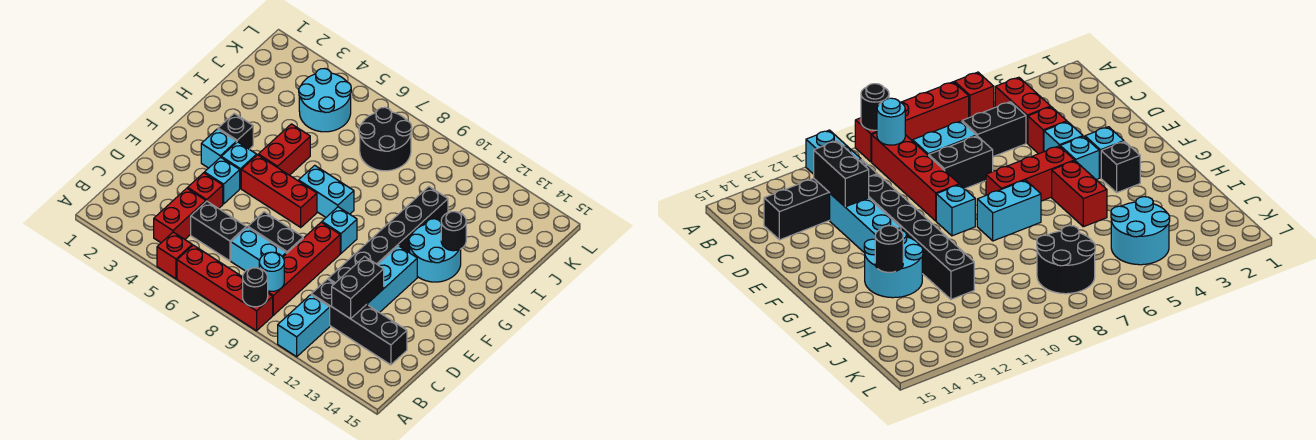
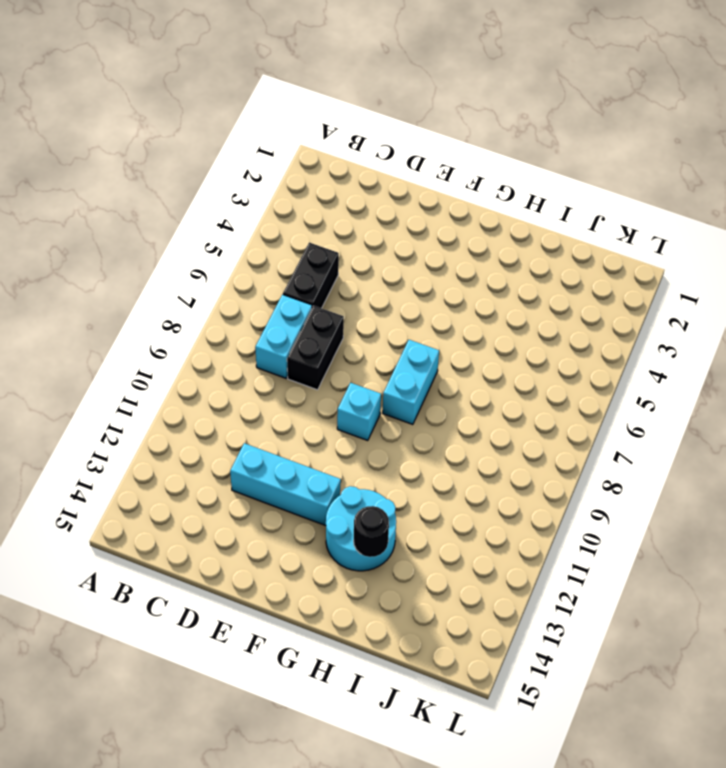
none -> red brick A5 level 1
none -> red brick A6:A9 level 1
none -> cyan brick A11:B11 level 1

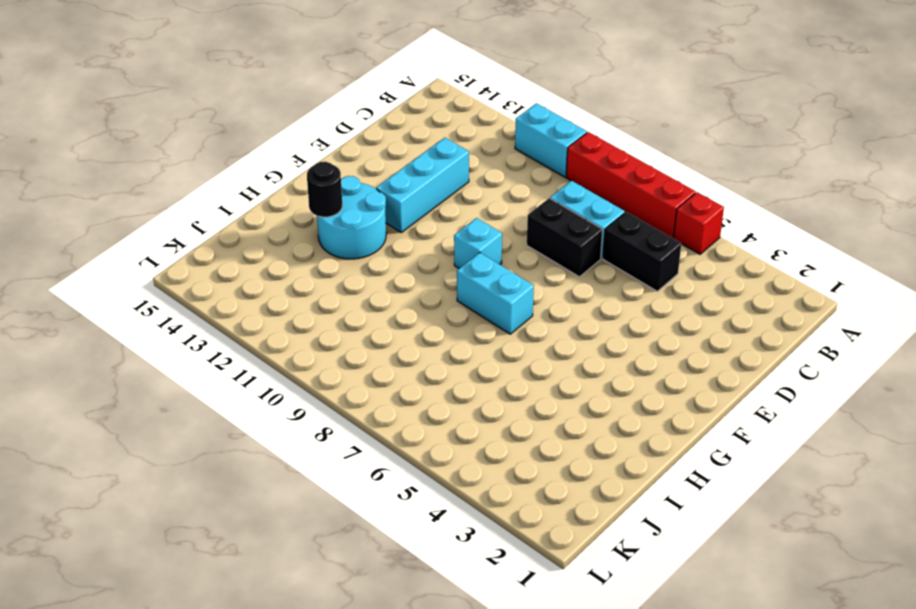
cyan brick A10:A11 level 1 -> cyan brick A11:B11 level 1
none -> red brick B4:C4 level 1
none -> red brick B9:E9 level 1
none -> black brick C11:C14 level 1

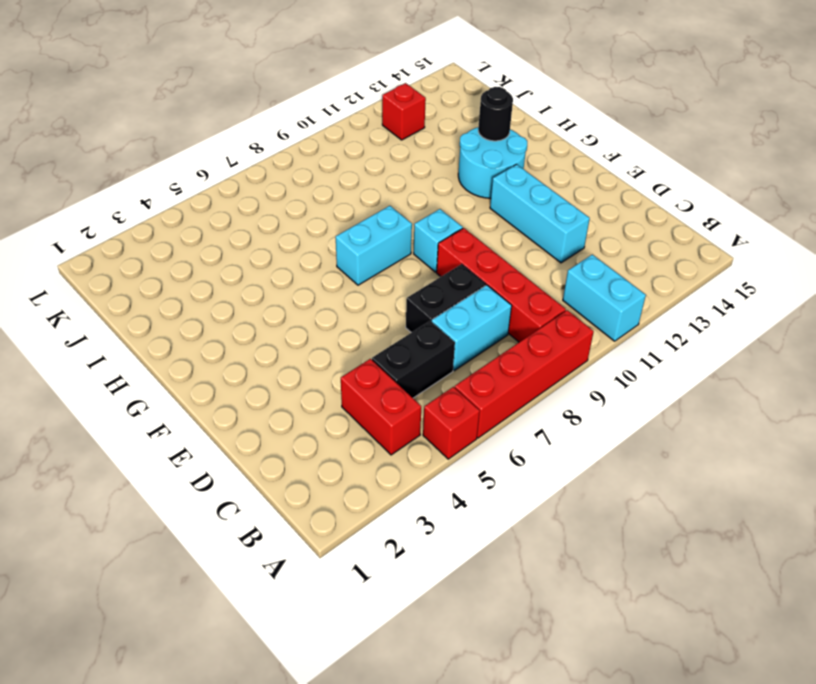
red brick K12 level 1 -> red brick D4 level 1
none -> black brick C11:C14 level 1
none -> black brick D11:I11 level 1
none -> cyan brick E4 level 1

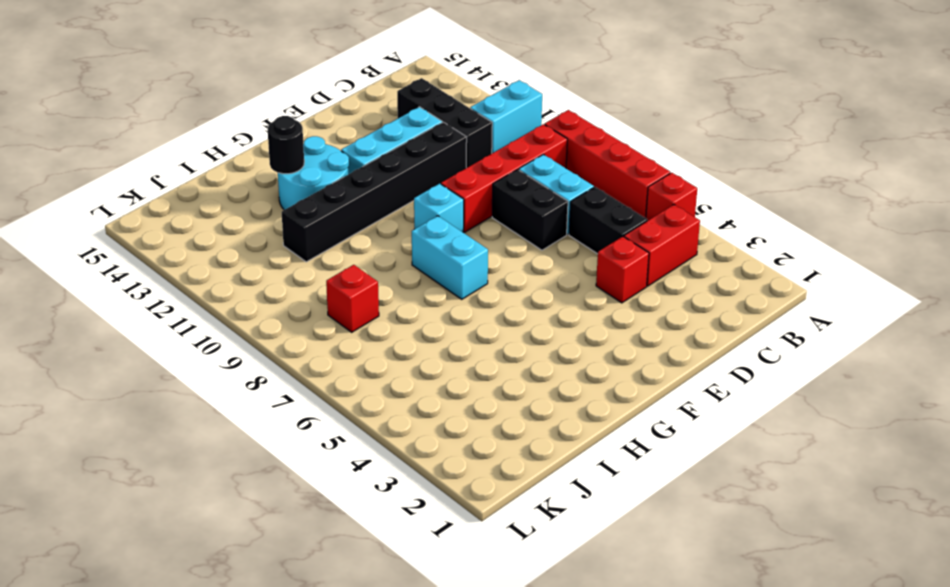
black brick C11:C13 level 1 -> black brick C11:C14 level 1
red brick J8 level 1 -> black round brick J7:K8 level 1
none -> cyan brick E4 level 1
none -> cyan brick F3 level 1
none -> cyan brick F4 level 1

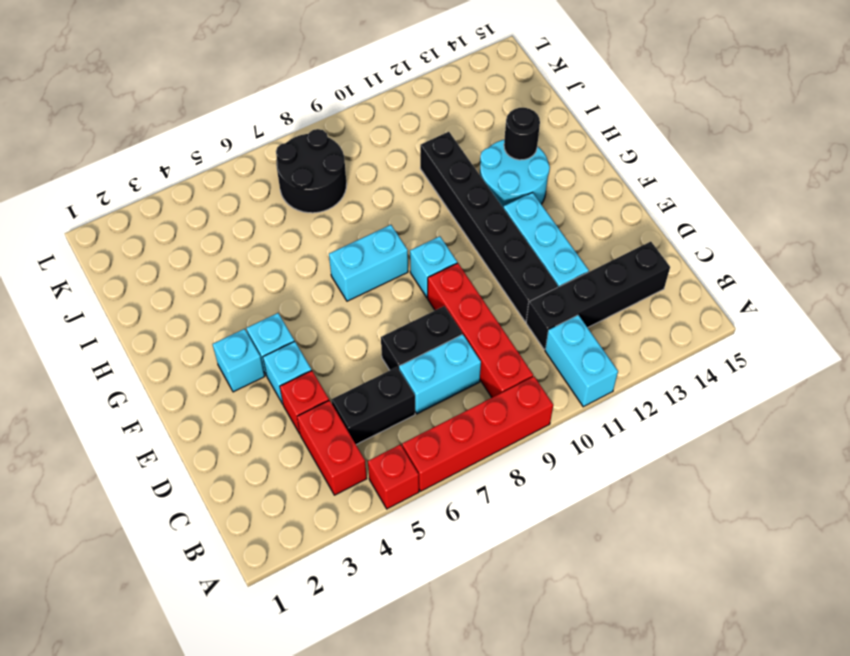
none -> red brick F5:F7 level 1
none -> black brick G3 level 1
none -> red brick G5:H5 level 1

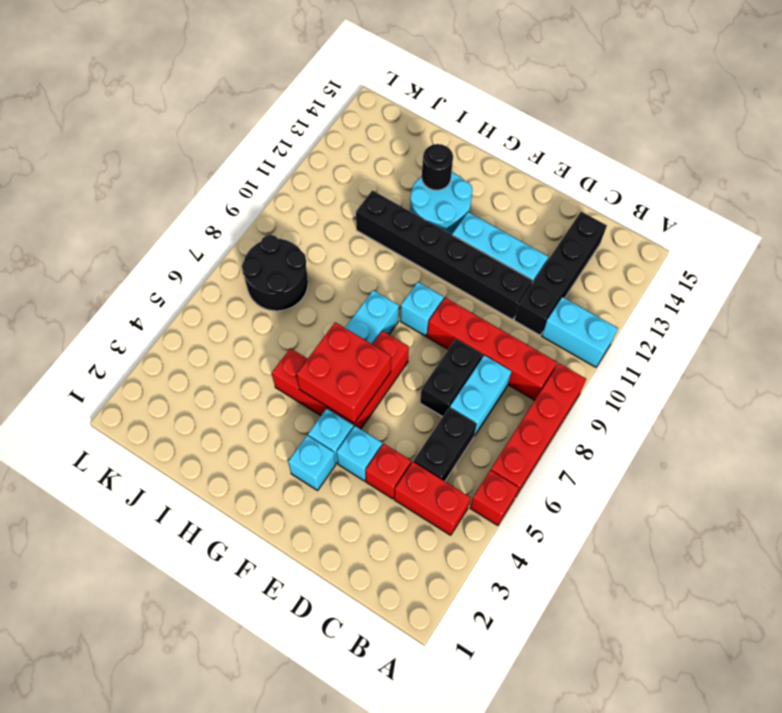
red brick F5:G6 level 2 -> none
none -> black brick G3 level 1
none -> cyan round brick J4:K5 level 1
none -> black round brick A9 level 2

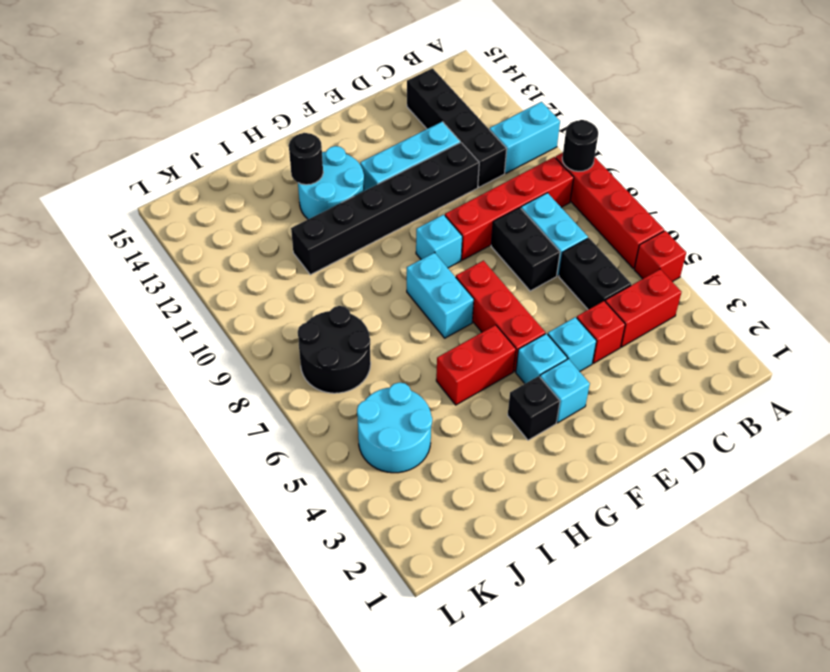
none -> cyan round brick B9 level 2
none -> black brick C12:D12 level 2

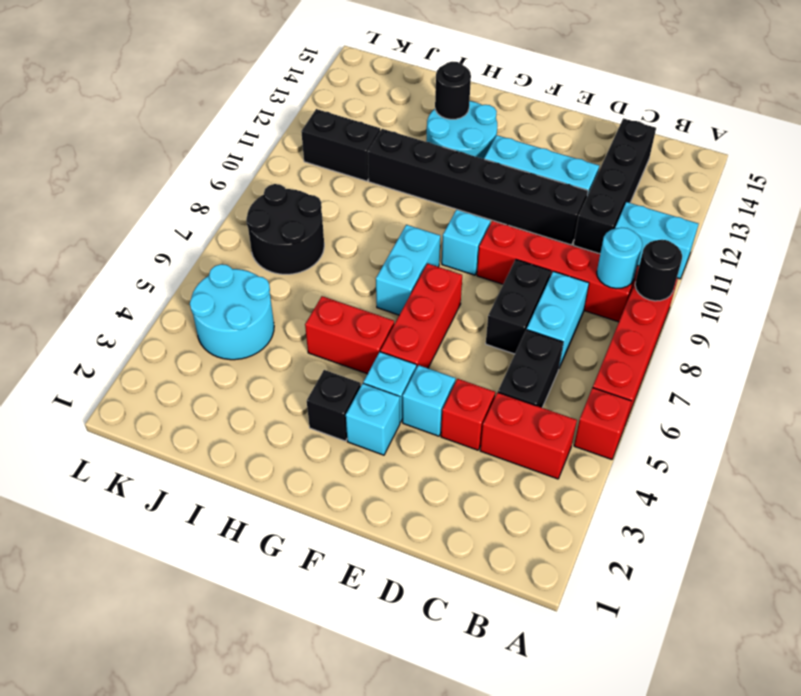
black brick J11:K11 level 1 -> black brick C12:D12 level 2

